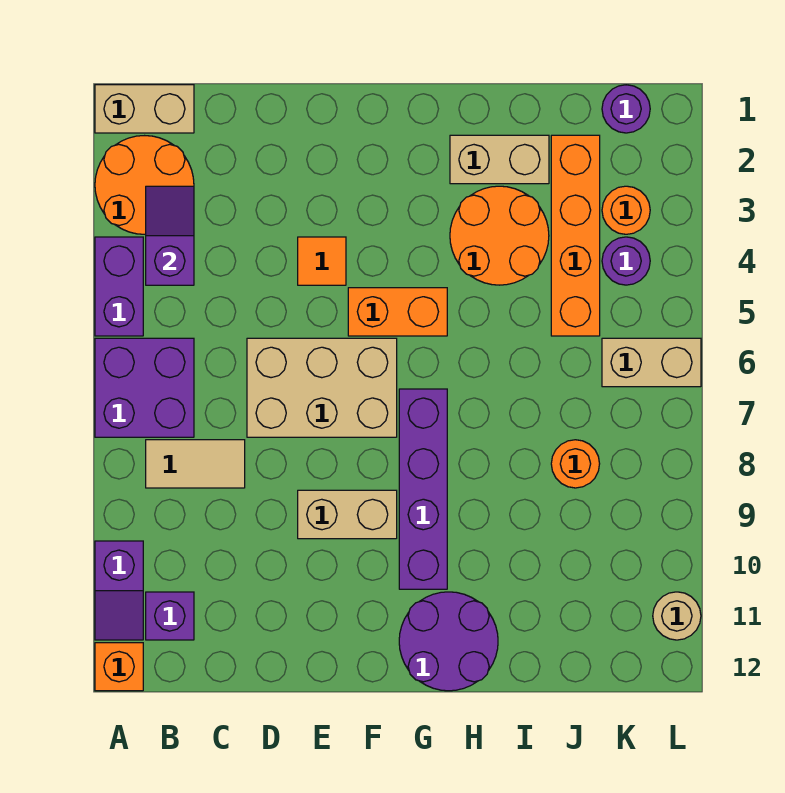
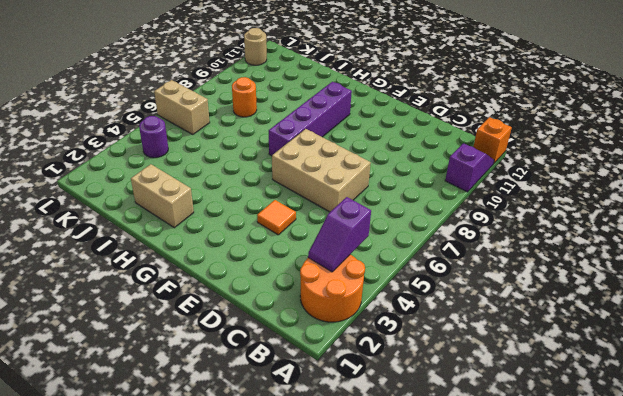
none -> tan brick A1:B1 level 1
none -> purple brick A4:A5 level 1
none -> purple brick A6:B7 level 1

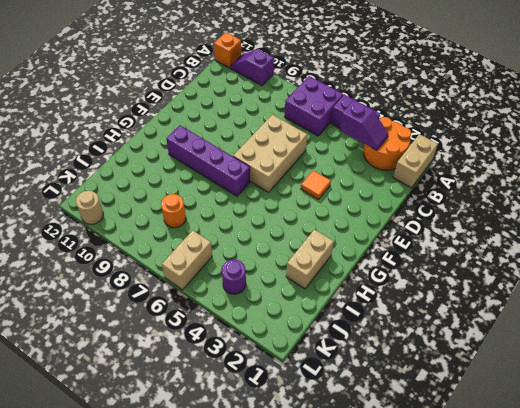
none -> tan tile B8:C8 level 1
none -> purple brick B11 level 1
none -> tan brick E9:F9 level 1

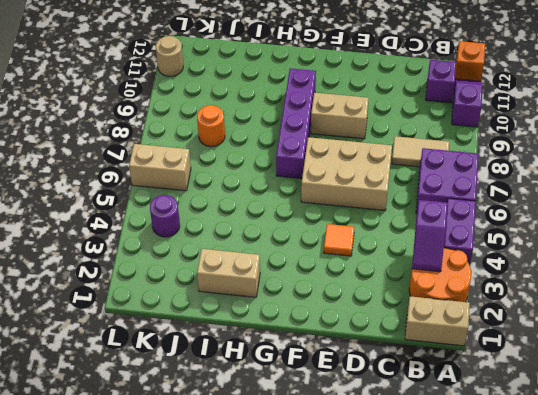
none -> orange brick F5:G5 level 1
none -> purple round brick G11:H12 level 1
none -> orange round brick H3:I4 level 1

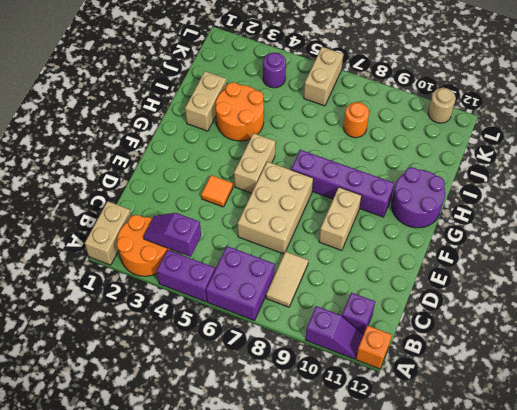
tan brick F5:G5 level 1 -> orange brick F5:G5 level 1
none -> orange brick J2:J5 level 1
none -> purple round brick K1 level 1
none -> orange round brick K3 level 1

